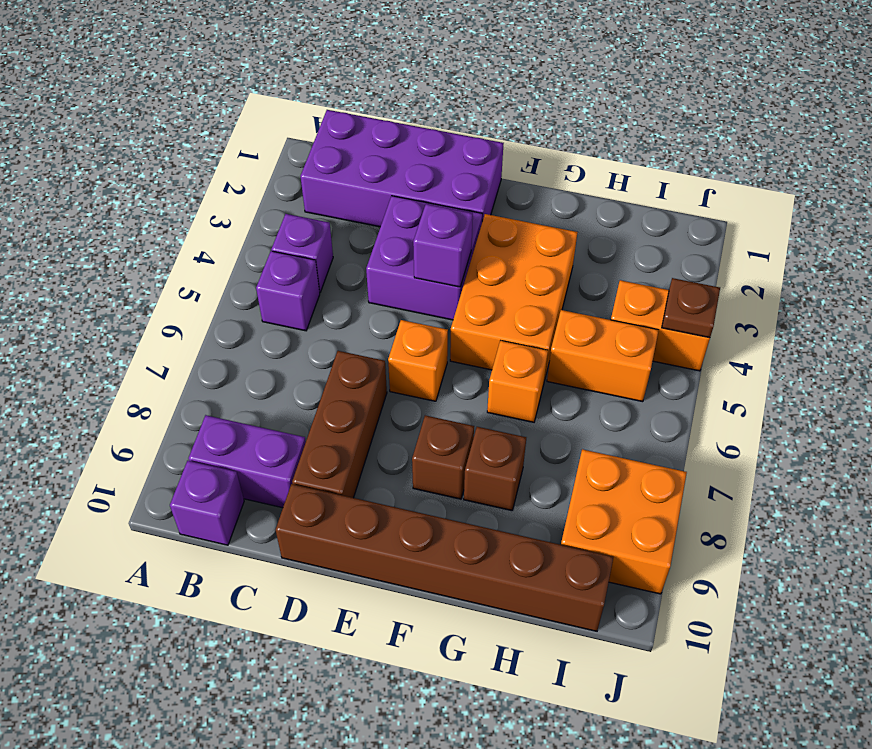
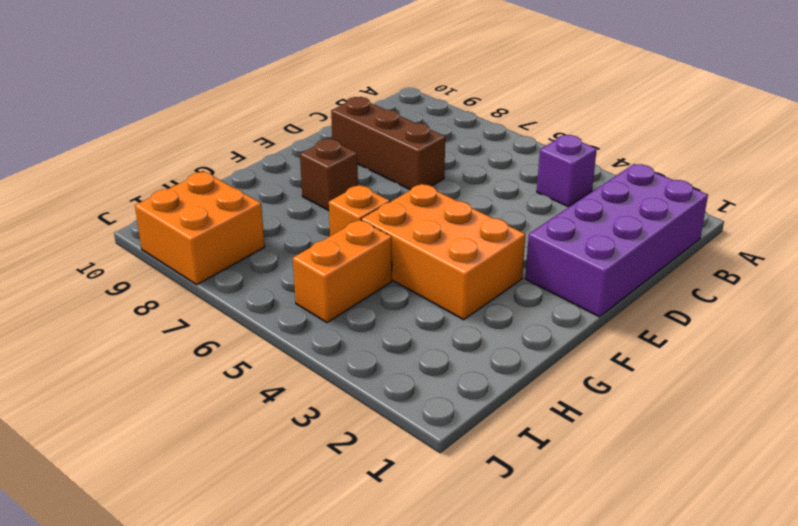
none -> purple brick B5 level 1
none -> purple brick B9:C9 level 1
none -> purple brick B10 level 1

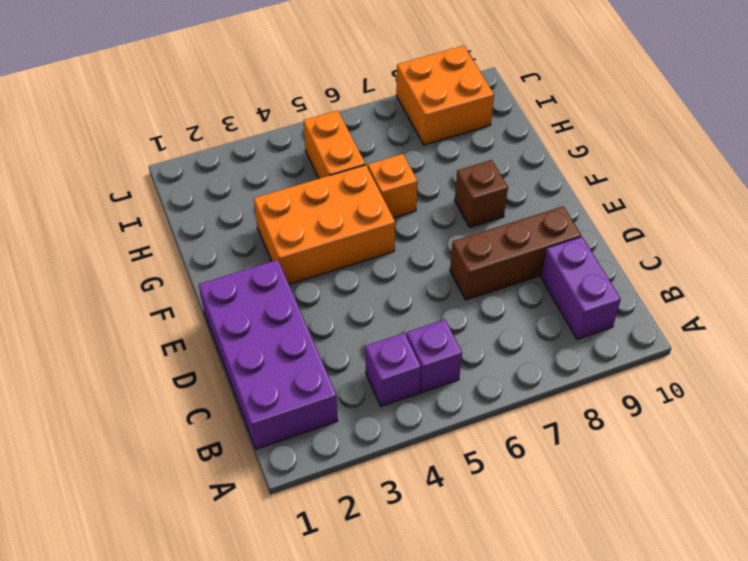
none -> purple brick B10 level 1
none -> purple brick D3:E4 level 1
none -> brown brick D10:I10 level 1

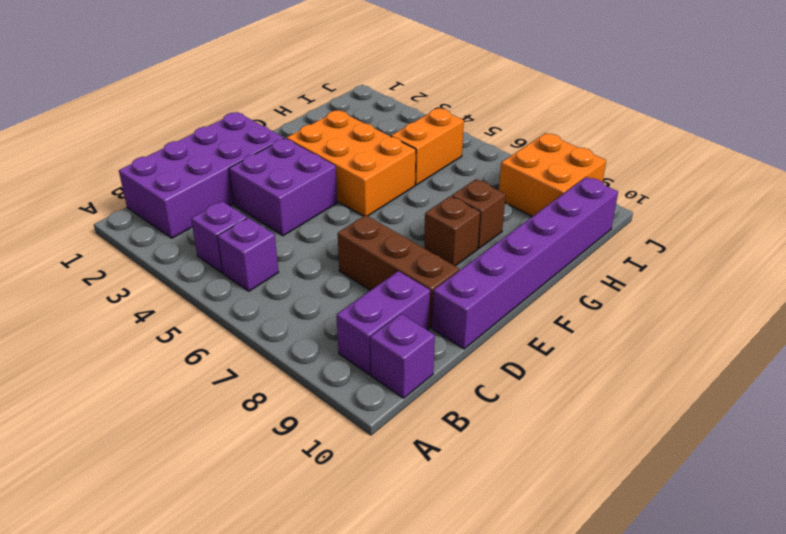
purple brick D10:I10 level 1 -> brown brick D10:I10 level 1
none -> orange brick E6 level 1
none -> orange brick G6 level 1
none -> orange brick I4:J4 level 1

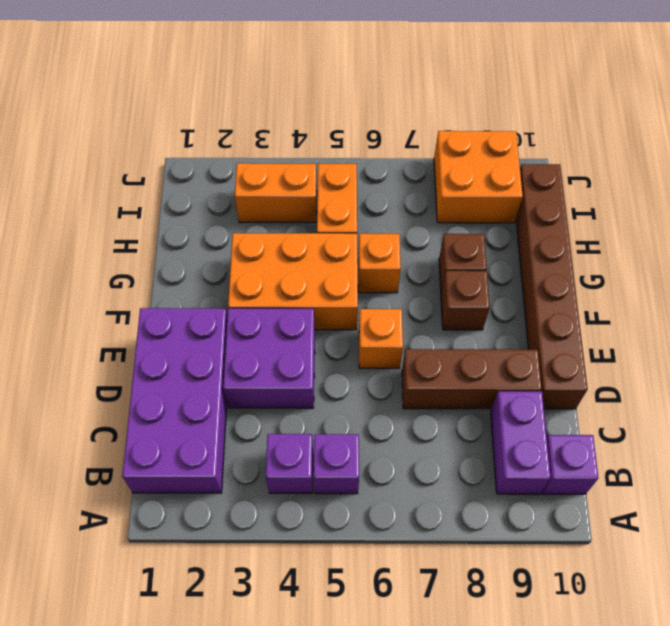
orange brick I3:I4 level 1 -> orange brick I4:J4 level 1
none -> purple brick E4 level 2
none -> brown plate J4 level 2

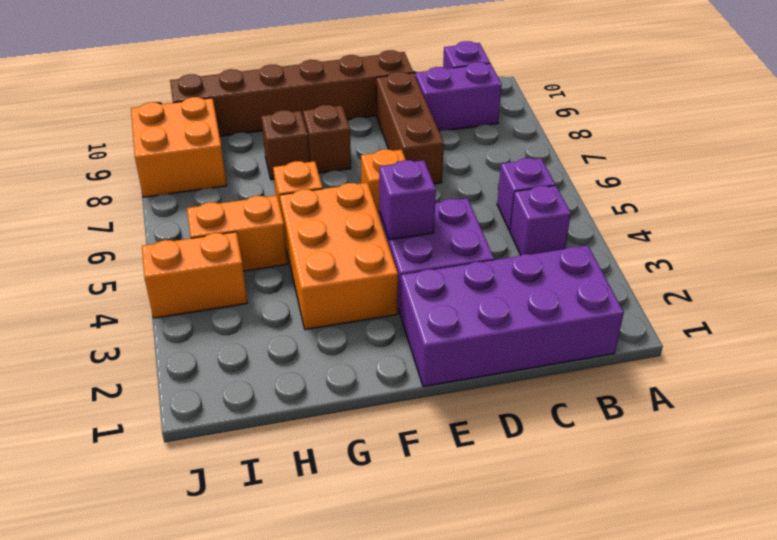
none -> brown plate J4 level 2

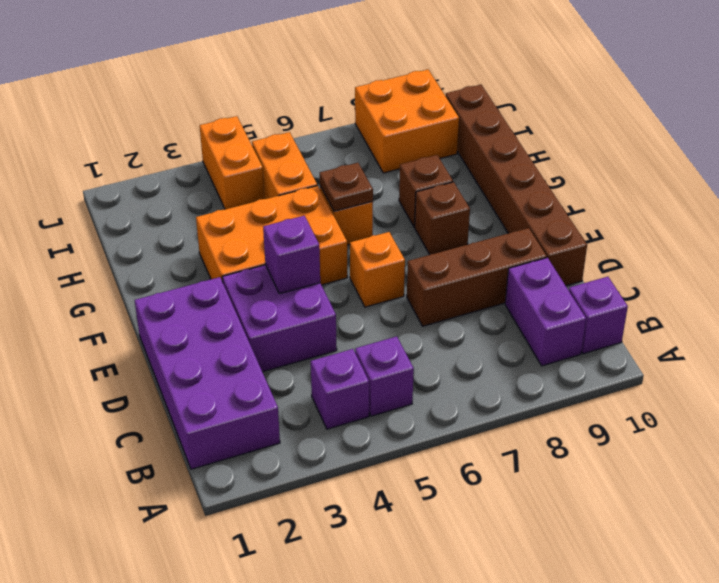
brown plate G6 level 2 -> brown plate J4 level 2

